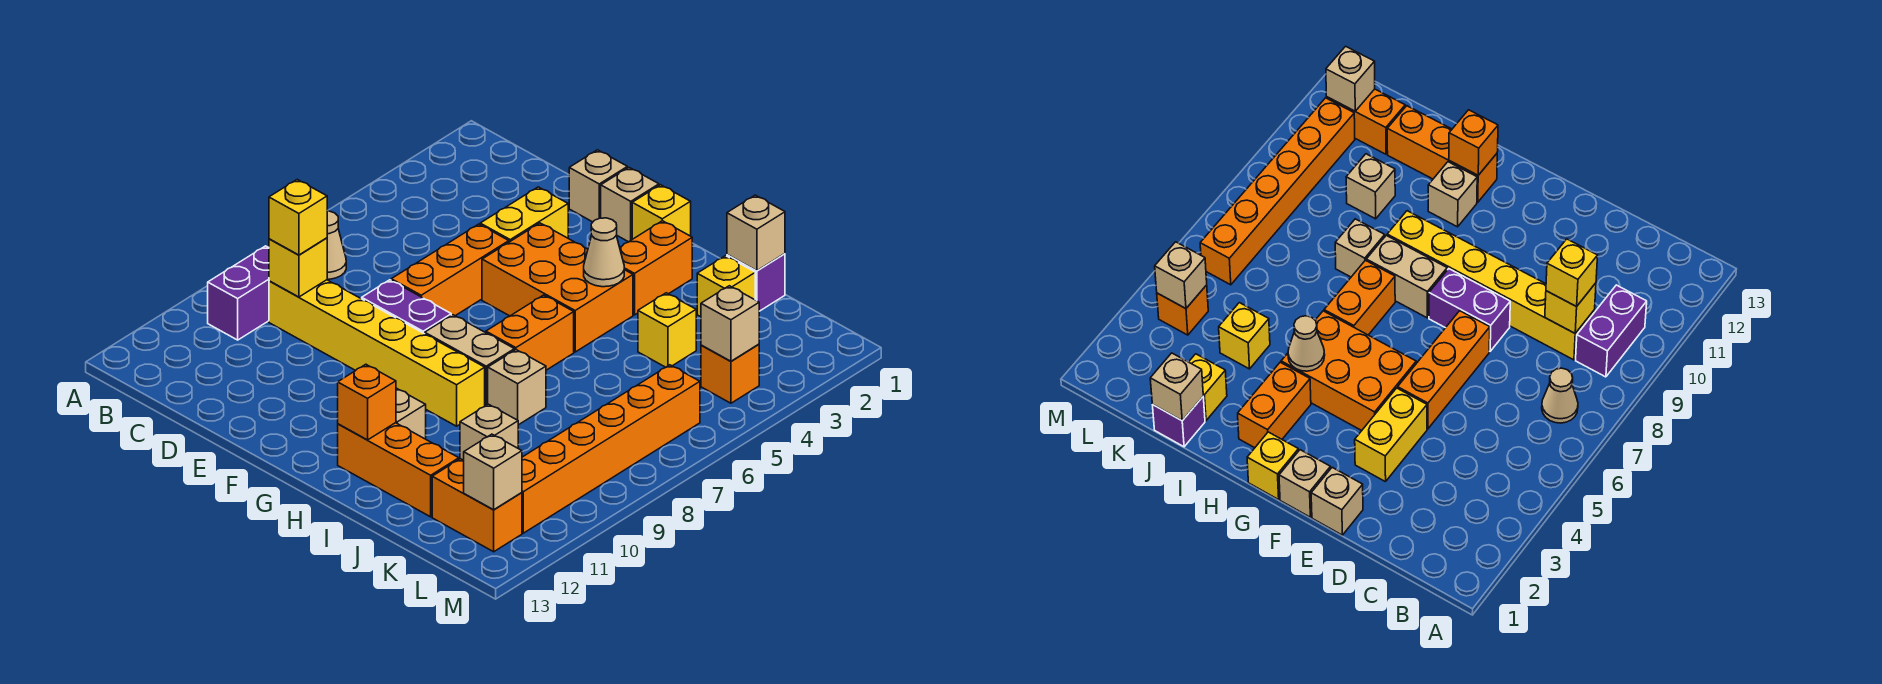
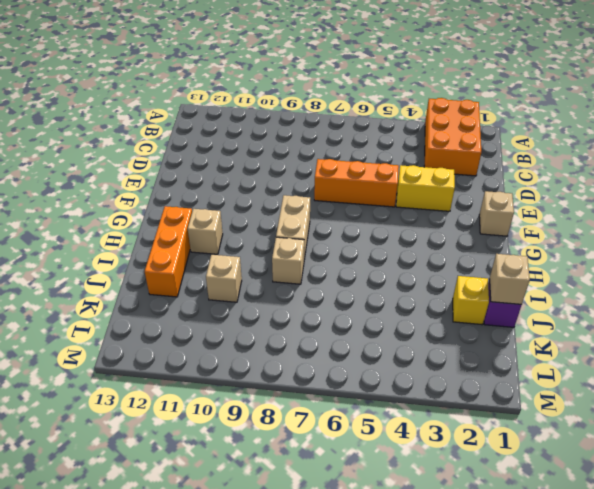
orange brick A2:C3 level 1 -> orange brick F4:H5 level 1
none -> tan cone B7 level 1
none -> purple brick B9:B10 level 1
none -> yellow brick C9:H9 level 1
none -> tan brick E1 level 1

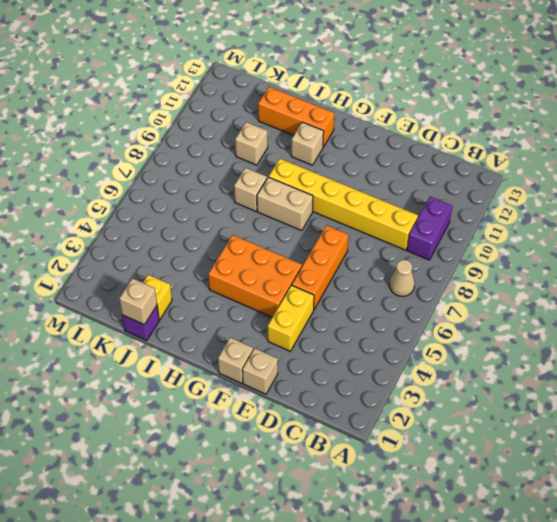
none -> purple brick E8:F8 level 1
none -> yellow brick G1 level 1
none -> orange brick H2:H3 level 1
none -> orange brick H6:H7 level 1

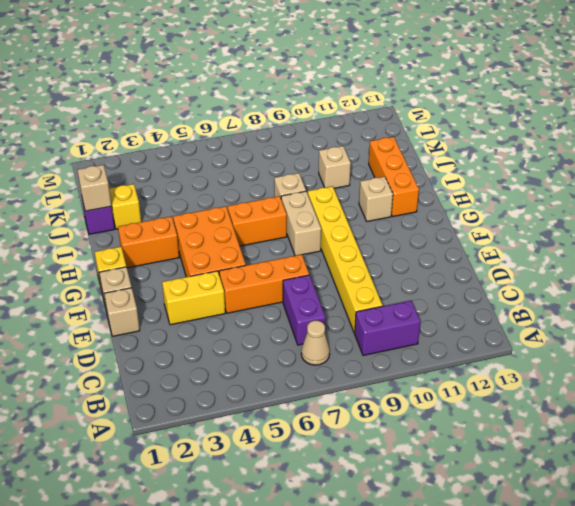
purple brick C7:D7 level 1 -> purple brick E8:F8 level 1
none -> yellow brick J4 level 1
none -> orange brick K12:L12 level 1
none -> orange brick L4 level 1
none -> orange brick L6:L11 level 1

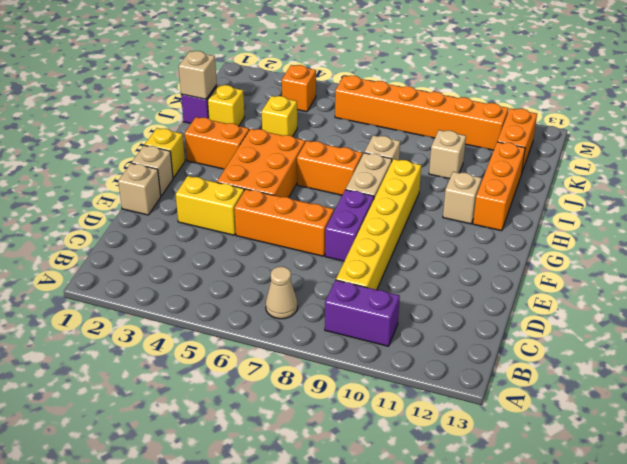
none -> yellow brick C9 level 2
none -> tan cone H4 level 2
none -> orange brick H12 level 2
none -> tan brick L4 level 2

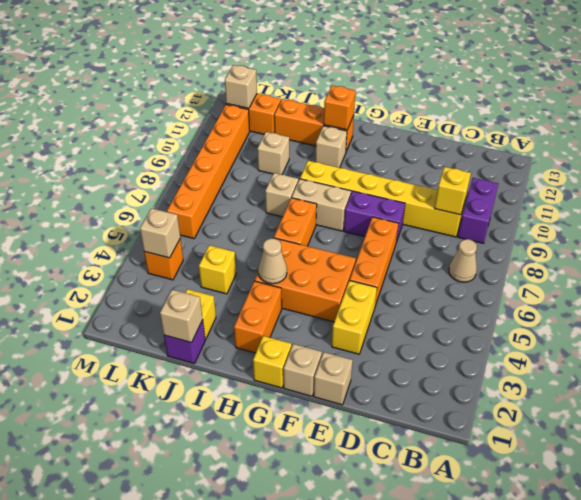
none -> yellow brick C9 level 3

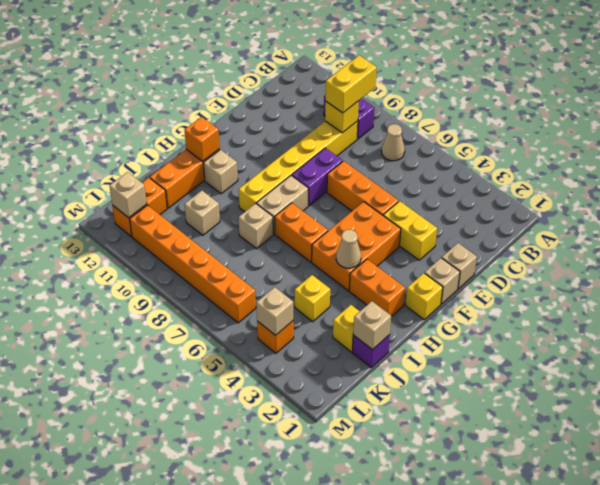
yellow brick B9:C9 level 3 -> yellow brick C9 level 3

